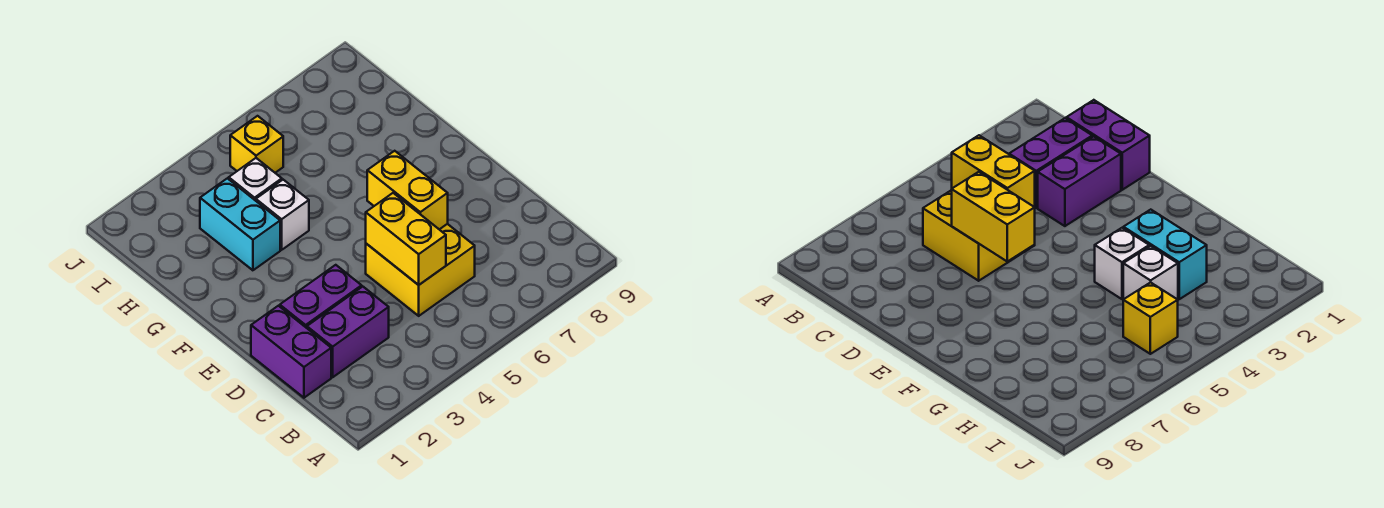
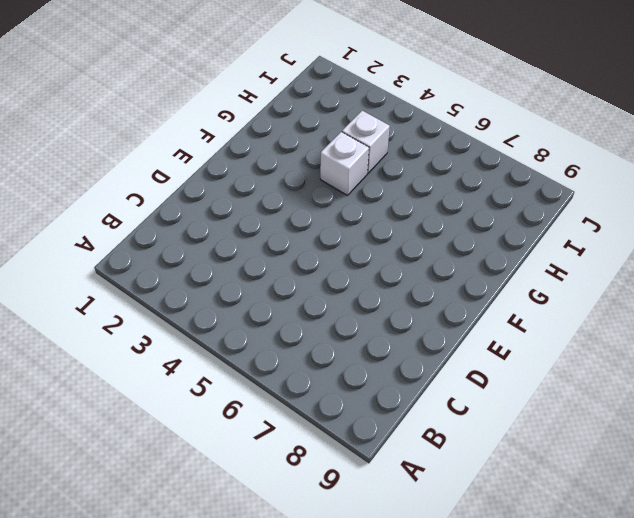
none -> purple brick C1:D1 level 1
none -> purple brick C2:C3 level 1

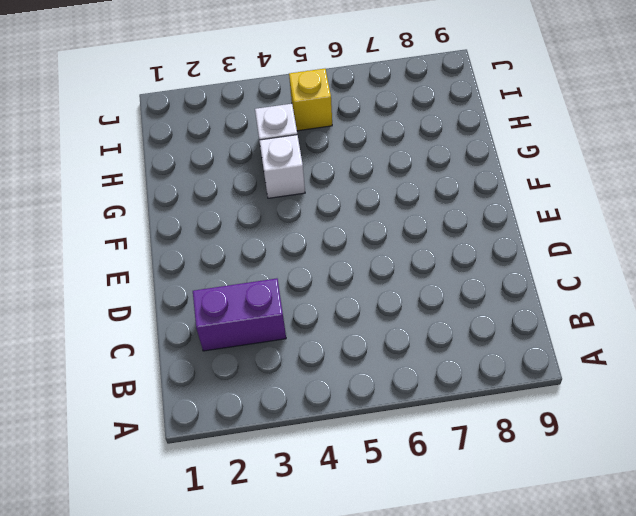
none -> purple brick C1:D1 level 1
none -> yellow brick C5:D6 level 1

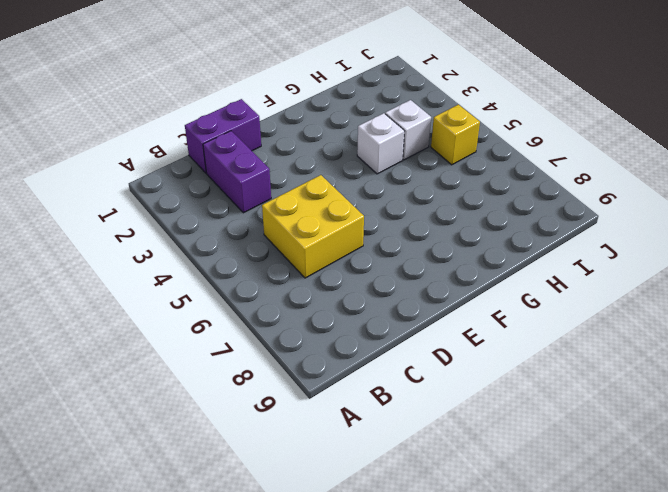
none -> purple brick D2:D3 level 1
none -> cyan brick G3:H3 level 1

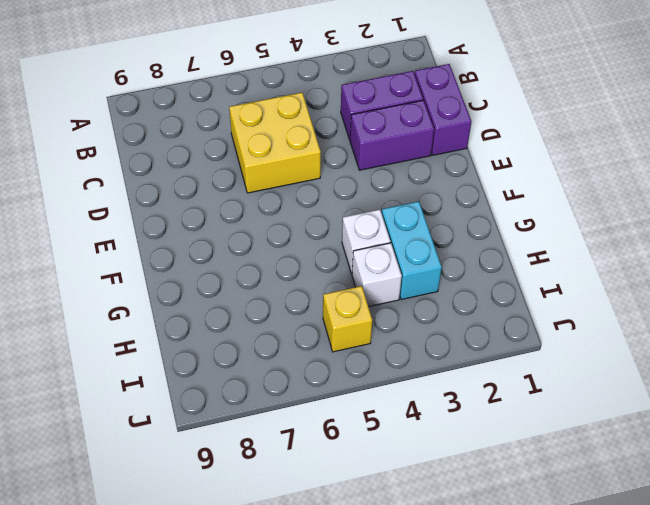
none -> yellow brick C5:D5 level 2
none -> yellow brick D6:E6 level 2

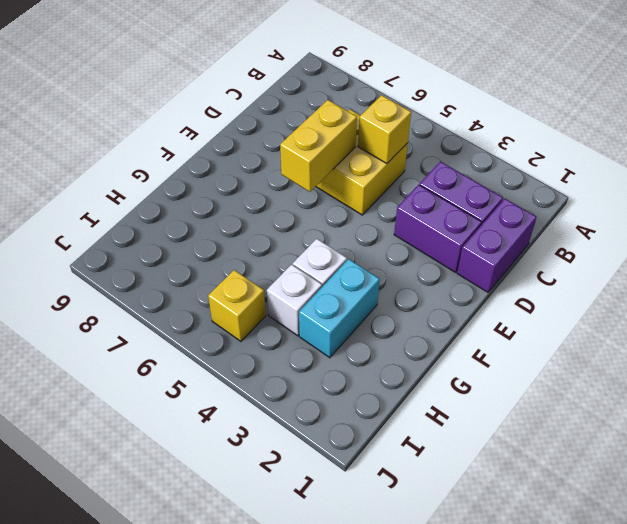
yellow brick C5 level 2 -> yellow brick C5:D5 level 2

